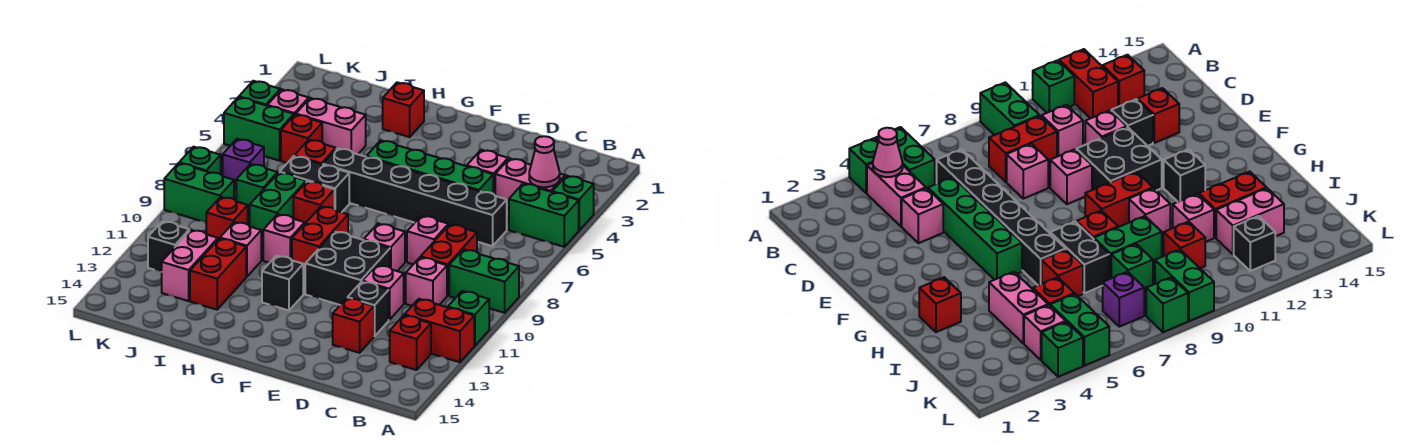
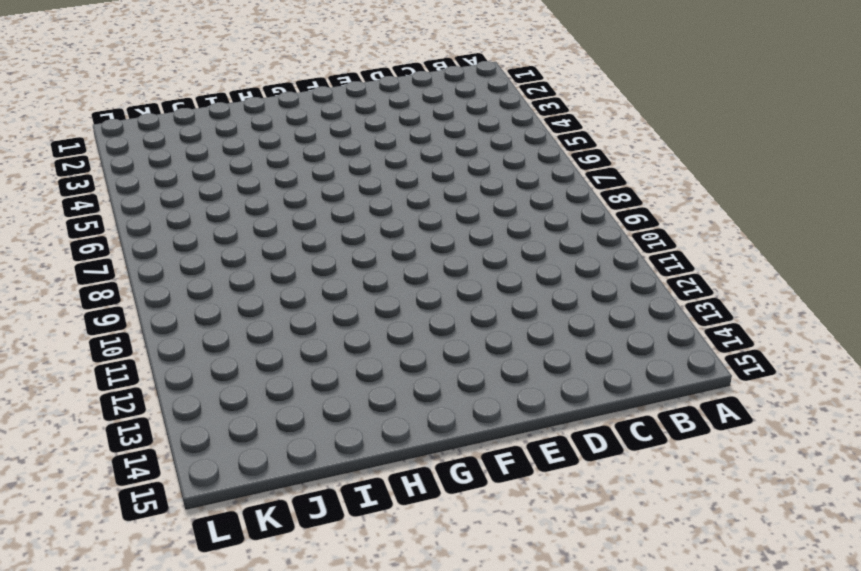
none -> green brick A4 level 1
none -> green brick A5:B5 level 1
none -> green brick A9:B9 level 1
none -> green brick A11 level 1

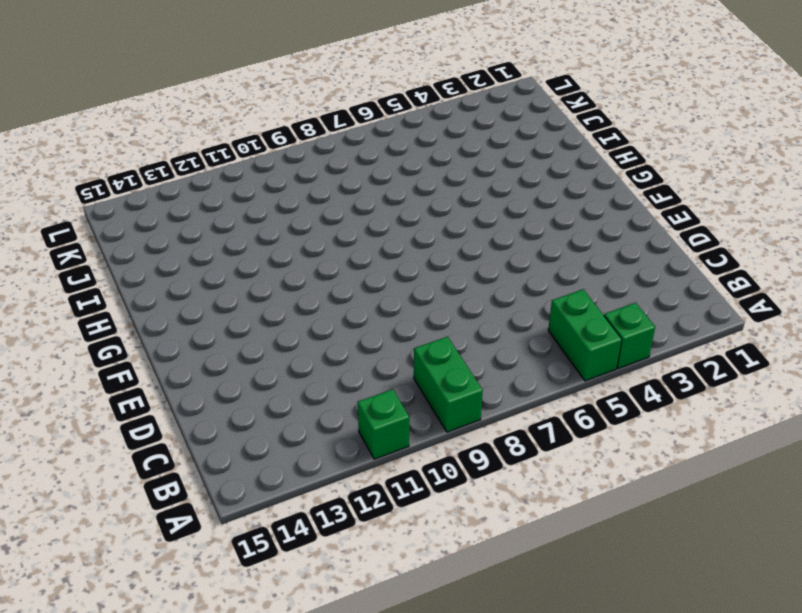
none -> red brick A12:B12 level 1
none -> pink brick B4:C4 level 1
none -> red brick B13 level 1
none -> black brick C6:H6 level 1

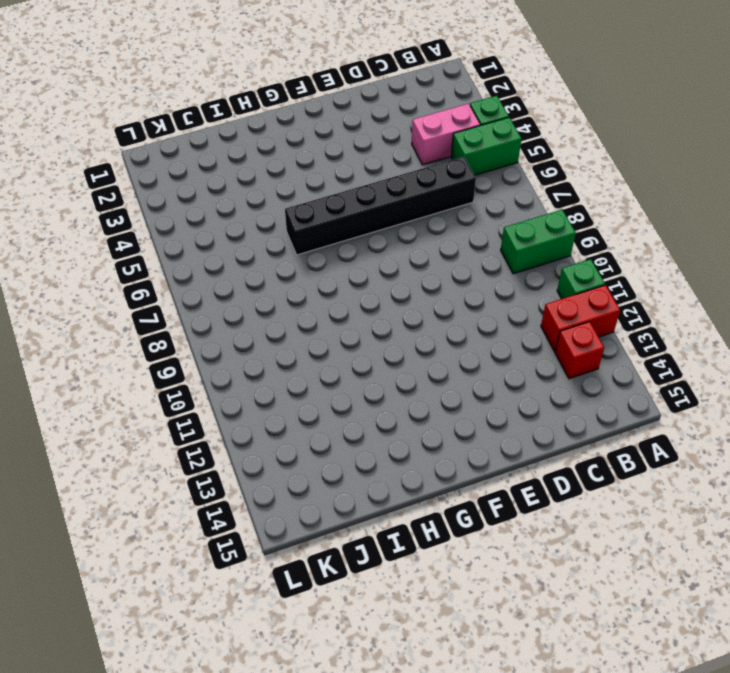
none -> red brick C8:C9 level 1
none -> pink brick C10 level 1
none -> pink brick D4 level 1
none -> green brick D5:G5 level 1

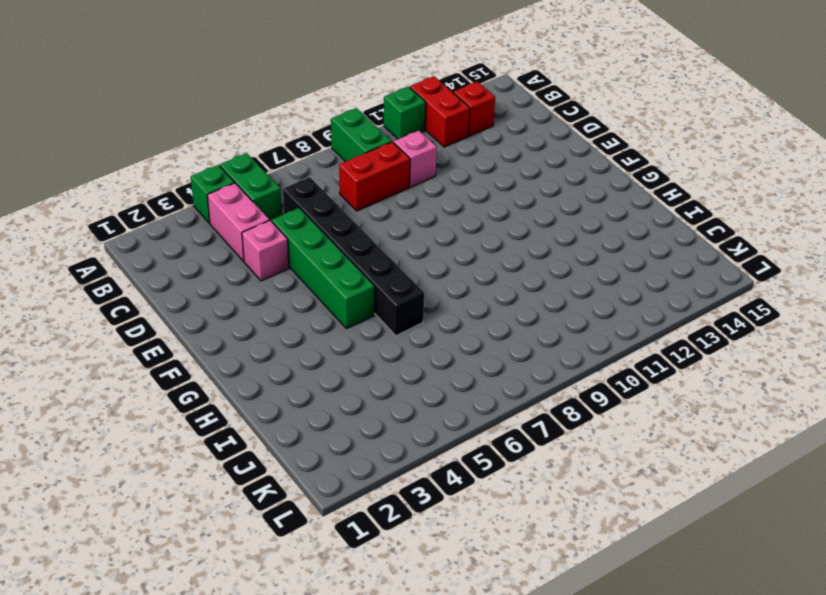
none -> pink brick D8 level 1
none -> pink brick D11 level 1
none -> black brick D12 level 1
none -> red brick D13 level 1

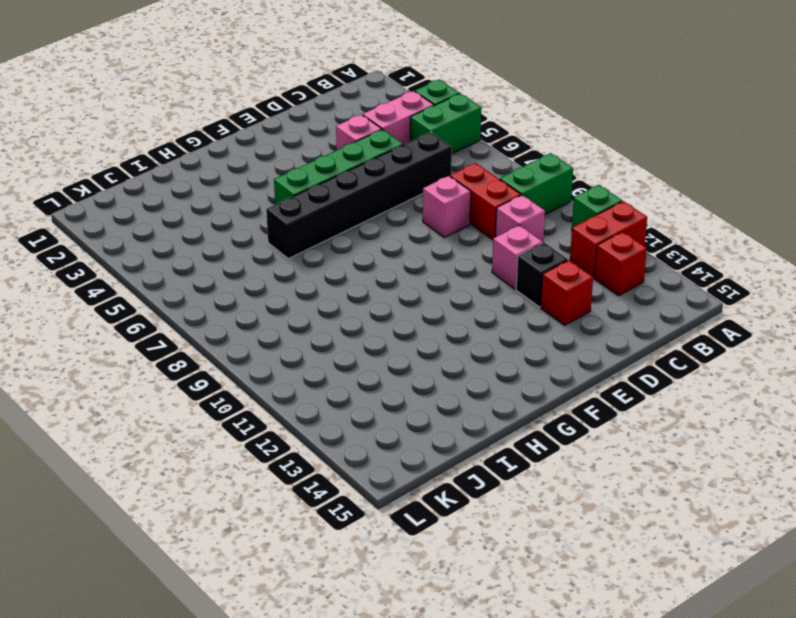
none -> pink brick E9 level 1
none -> black brick E10:F11 level 1
none -> red brick G9:G10 level 1
none -> black brick G12 level 1

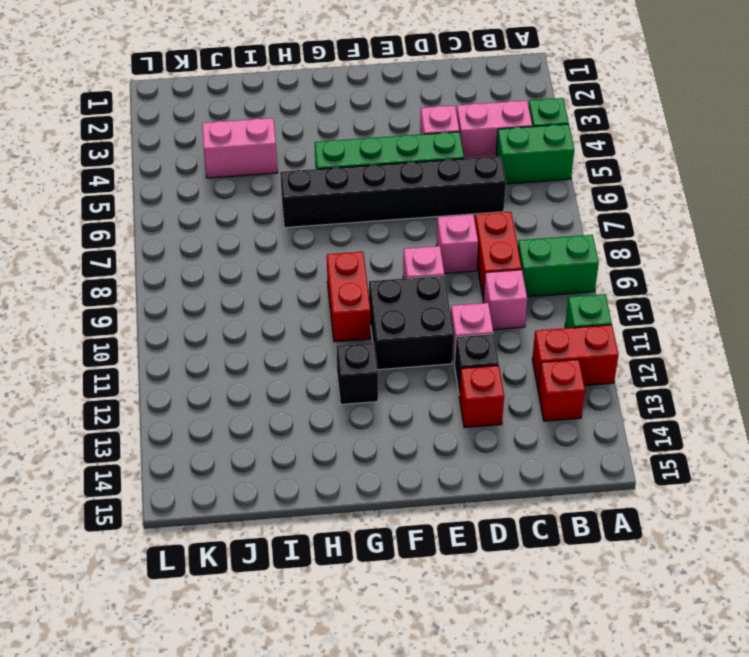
none -> red brick H2 level 1
none -> black brick H7:I7 level 1
none -> red brick H8 level 1
none -> pink brick H10 level 1

